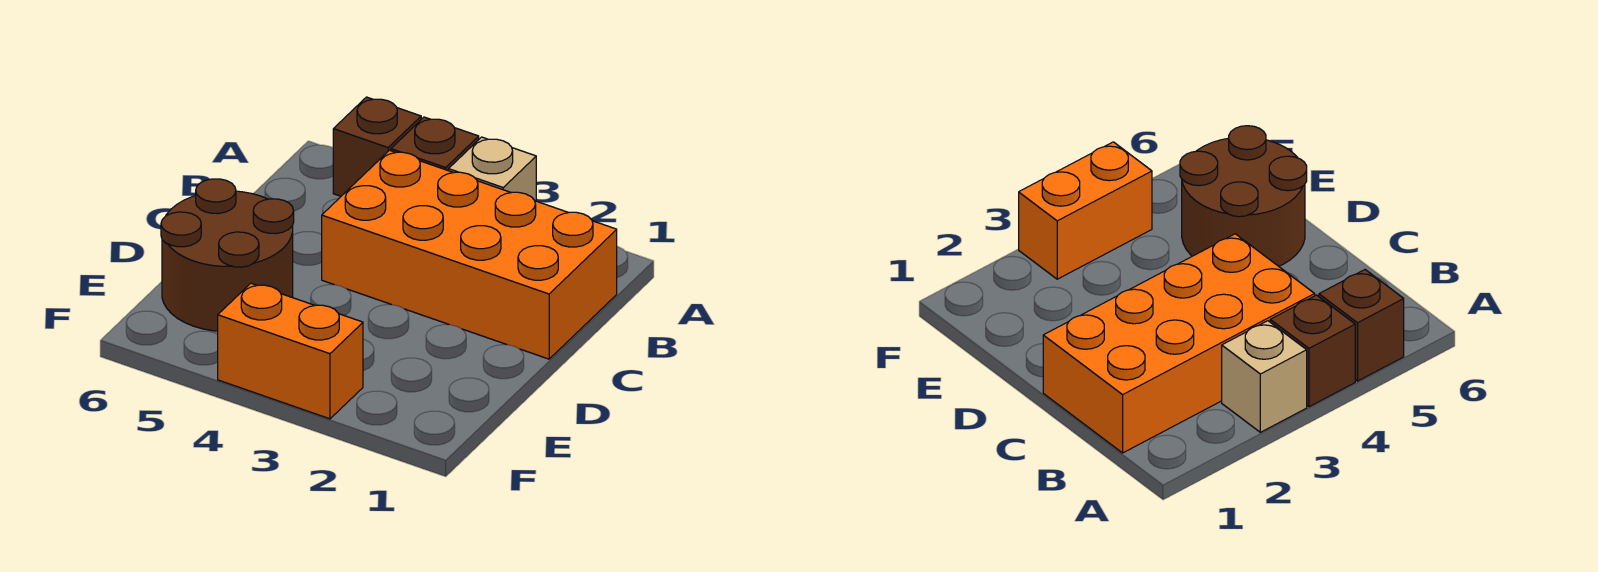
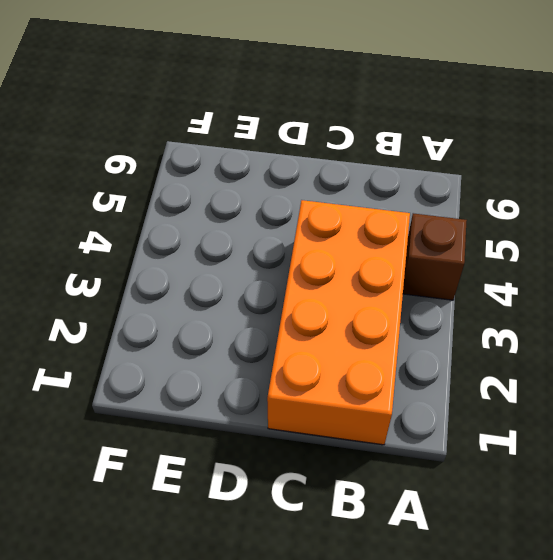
none -> tan brick A3 level 1
none -> brown brick A5 level 1

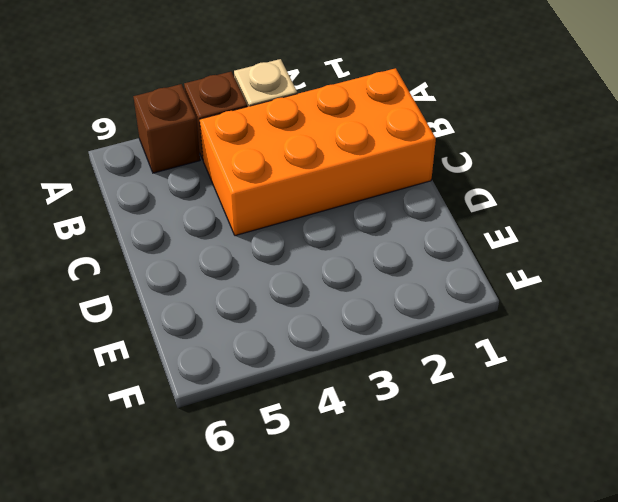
none -> brown round brick D5:E6 level 1
none -> orange brick F3:F4 level 1

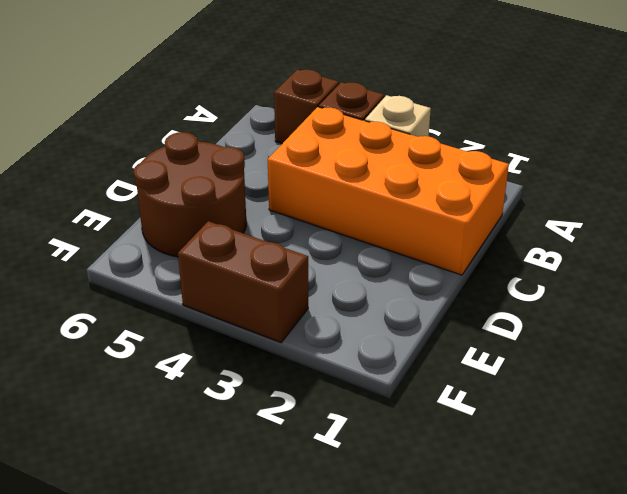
brown brick F3:F4 level 1 -> orange brick F3:F4 level 1

